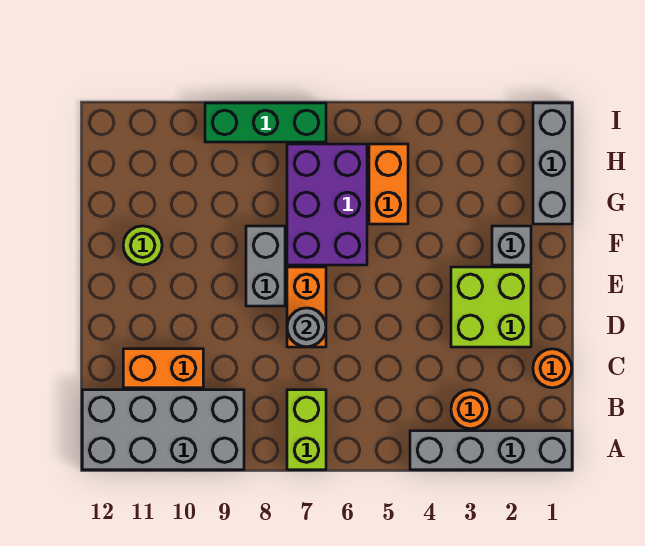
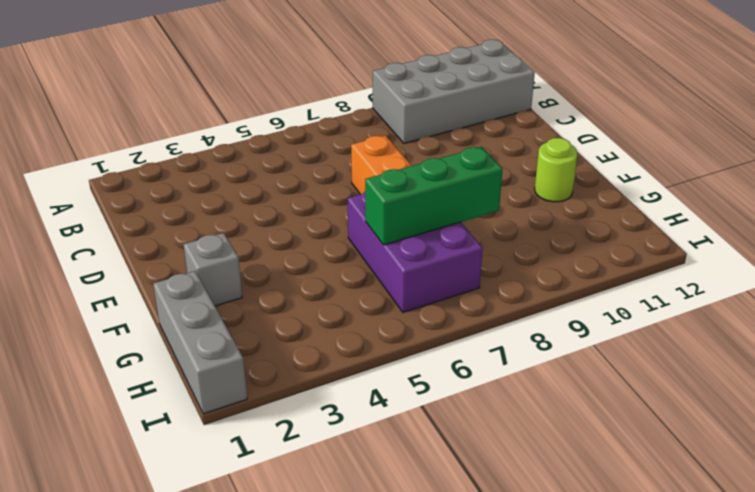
green brick G6:G8 level 2 -> green brick I7:I9 level 1
none -> grey brick A1:A4 level 1
none -> lime brick A7:B7 level 1
none -> orange round brick B3 level 1

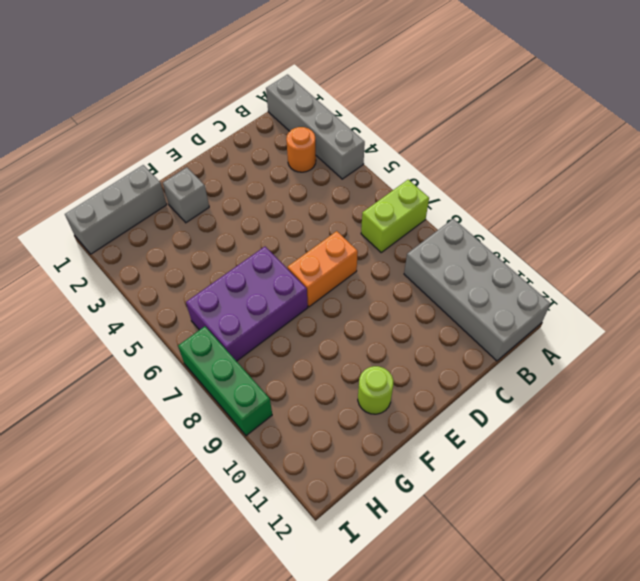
none -> orange round brick C1 level 1
none -> orange brick C10:C11 level 1
none -> lime brick D2:E3 level 1

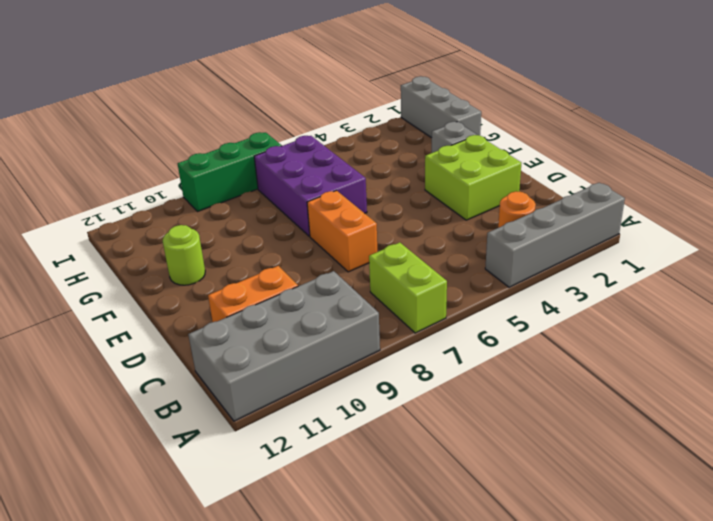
none -> orange round brick C1 level 1
none -> grey brick E8:F8 level 1
none -> orange brick G5:H5 level 1

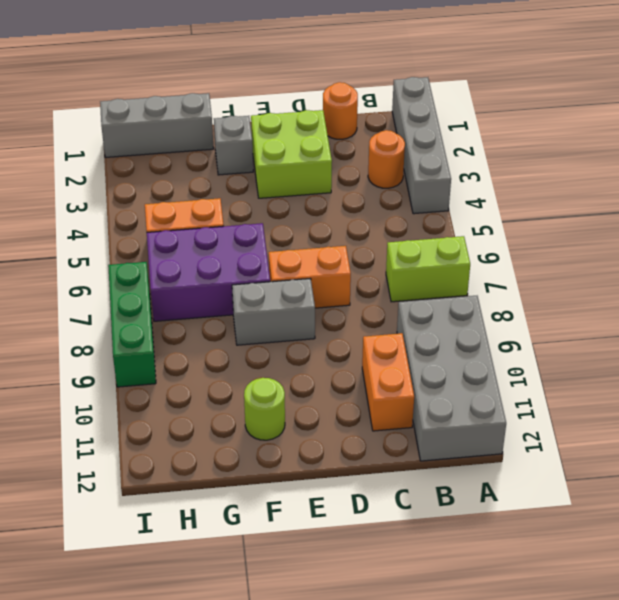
none -> grey round brick D7 level 2

